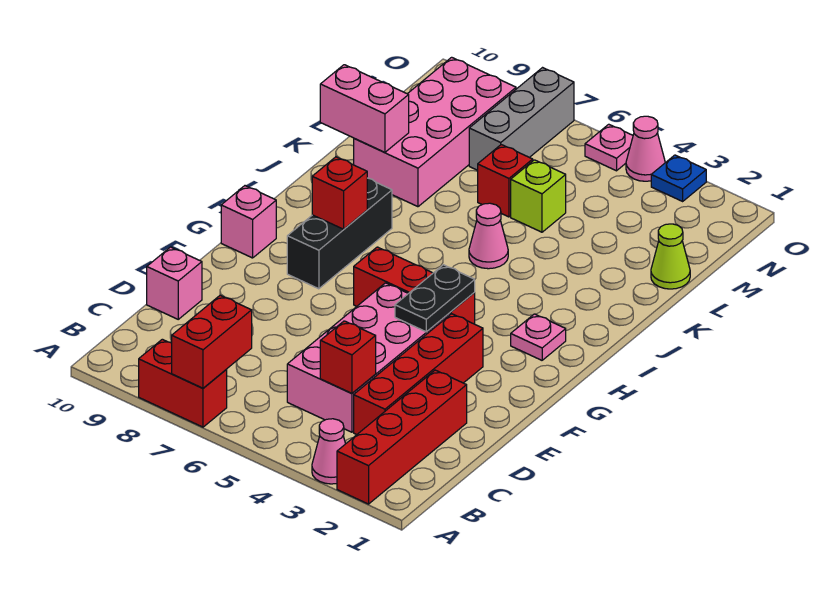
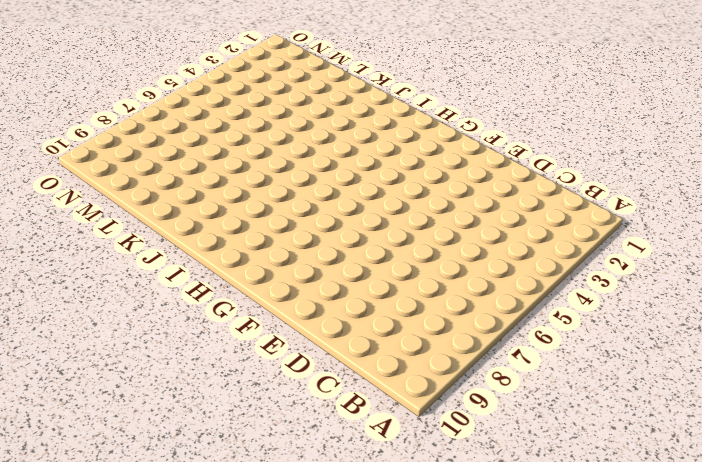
none -> red brick A2:D2 level 1
none -> pink cone A3 level 1
none -> red brick A7:A8 level 1

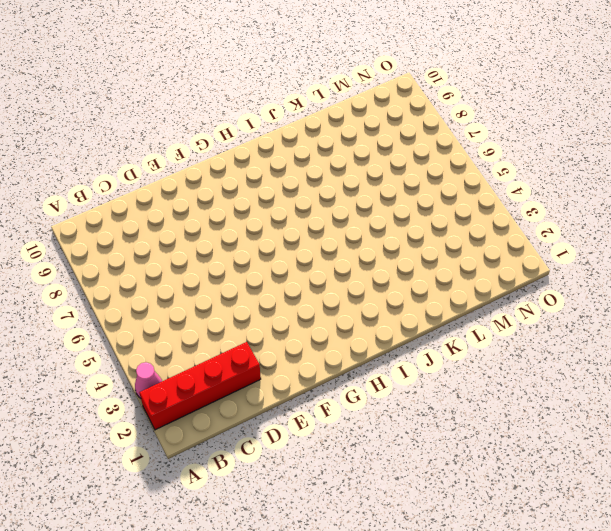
none -> red brick A7:A8 level 1
none -> red brick C3:F3 level 1
none -> pink brick C4:F5 level 1

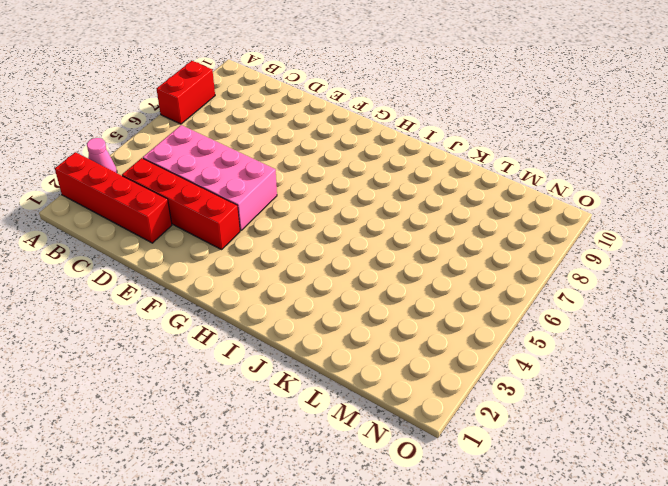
none -> pink brick D10 level 1
none -> red brick G4:G6 level 1
none -> black brick G8:I8 level 1

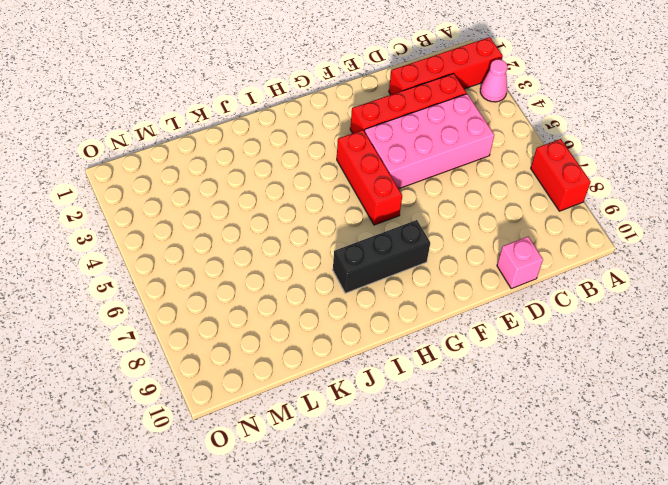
none -> pink brick G10 level 1
none -> pink plate H2 level 1
none -> pink cone J5 level 1

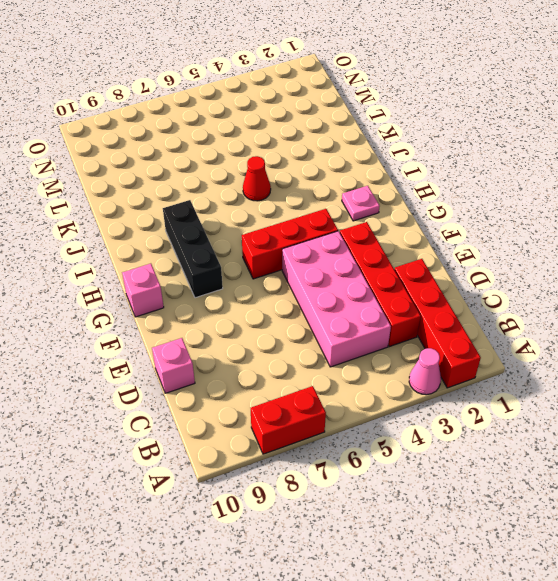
red cone J5 level 1 -> pink cone J5 level 1
none -> pink brick K8:N9 level 1
none -> lime cone L1 level 1
none -> lime brick L5 level 1

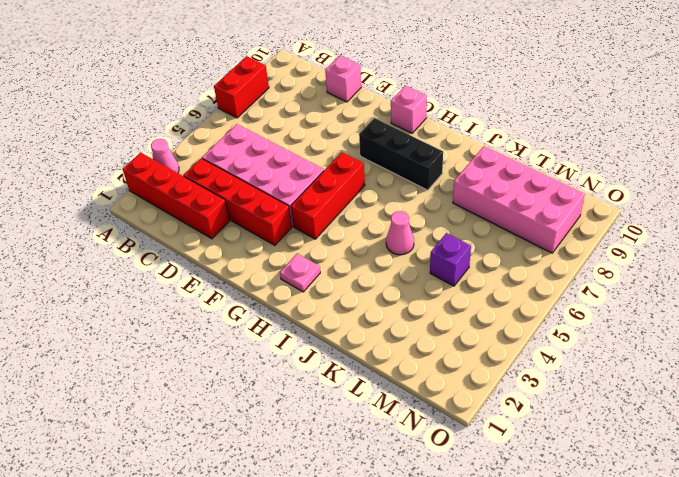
purple brick L5 level 1 -> lime brick L5 level 1
none -> lime cone L1 level 1
none -> red brick L6 level 1
none -> grey brick M7:O7 level 1

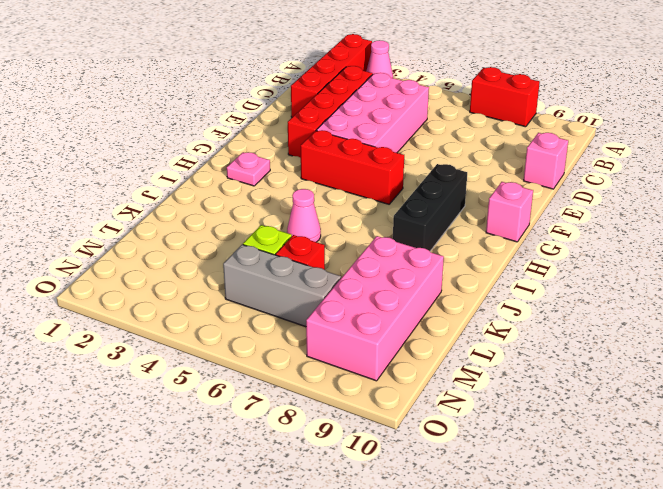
grey brick M5:M7 level 1 -> grey brick M7:O7 level 1
none -> lime cone L1 level 1
none -> blue plate O3 level 1
none -> pink cone O4 level 1

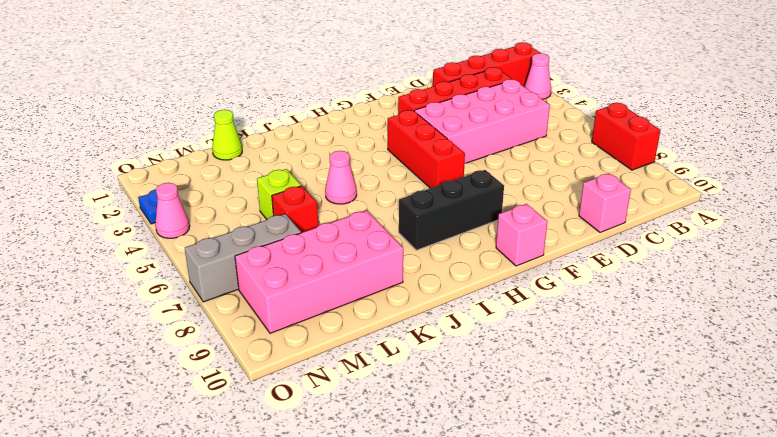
none -> pink plate H2 level 1
none -> pink plate O5 level 1
none -> red brick A7:B7 level 2

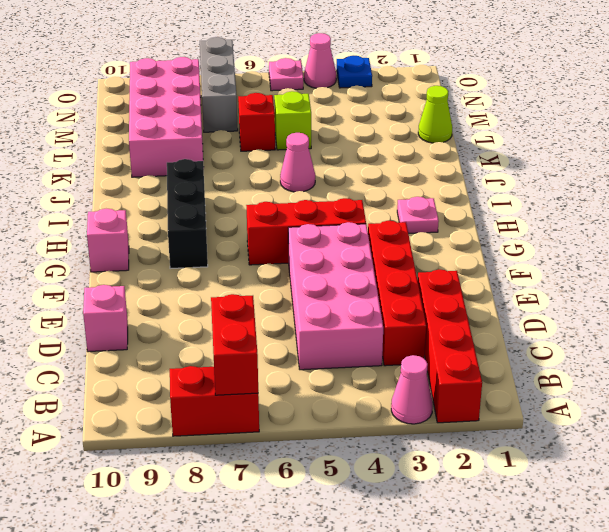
none -> red brick C4 level 2
none -> black plate F4:G4 level 2
none -> red brick H8 level 2

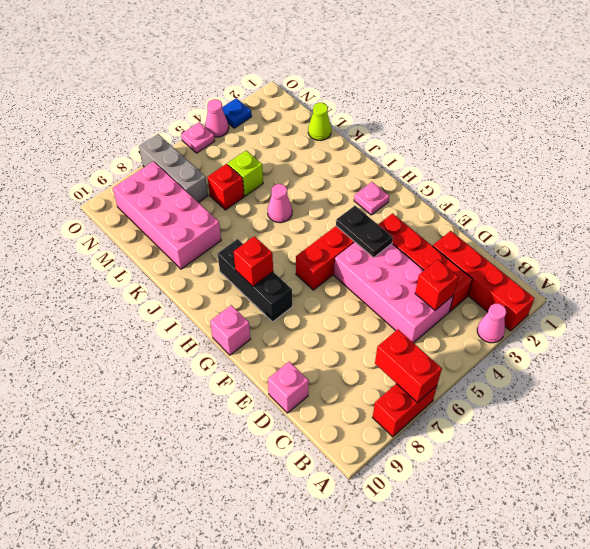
none -> pink brick K9:K10 level 2

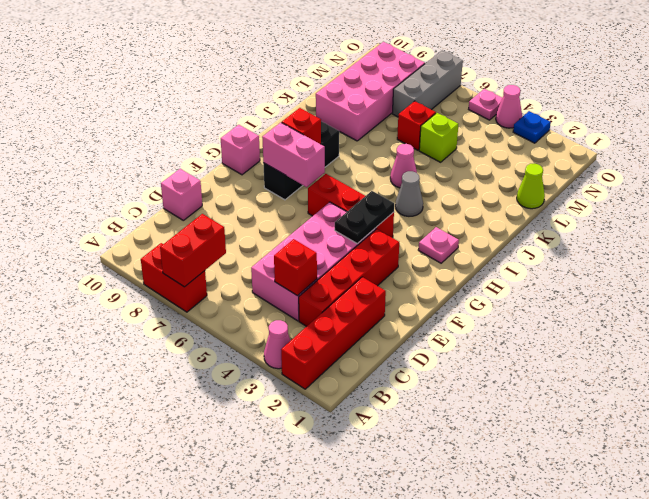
pink brick G7:G8 level 2 -> pink brick K9:K10 level 2
grey cone I4 level 1 -> none

